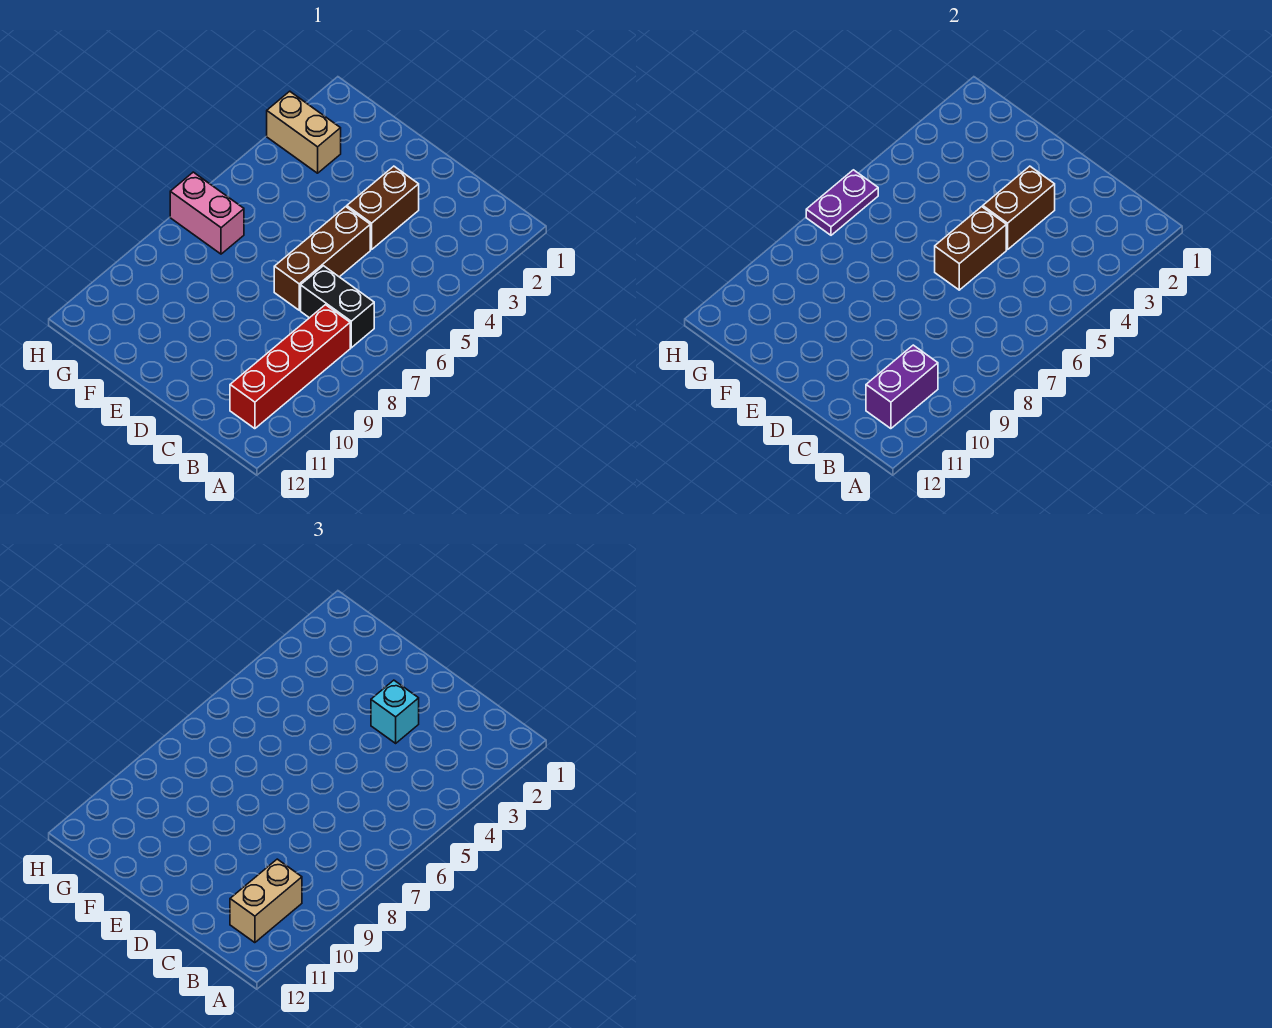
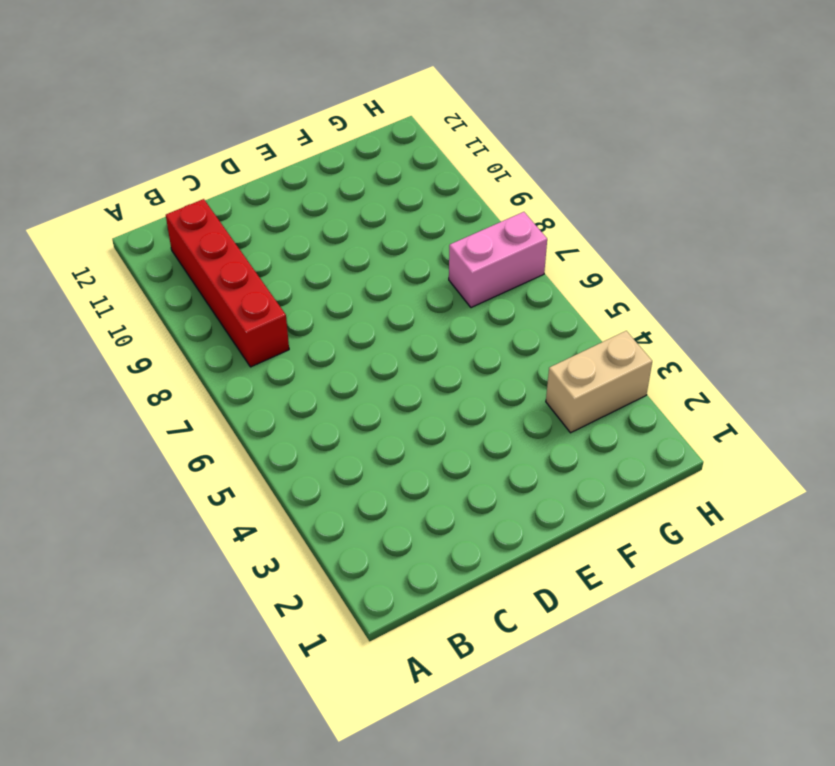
none -> black brick B7:C7 level 1
none -> brown brick D3:D4 level 1
none -> brown brick D5:D7 level 1

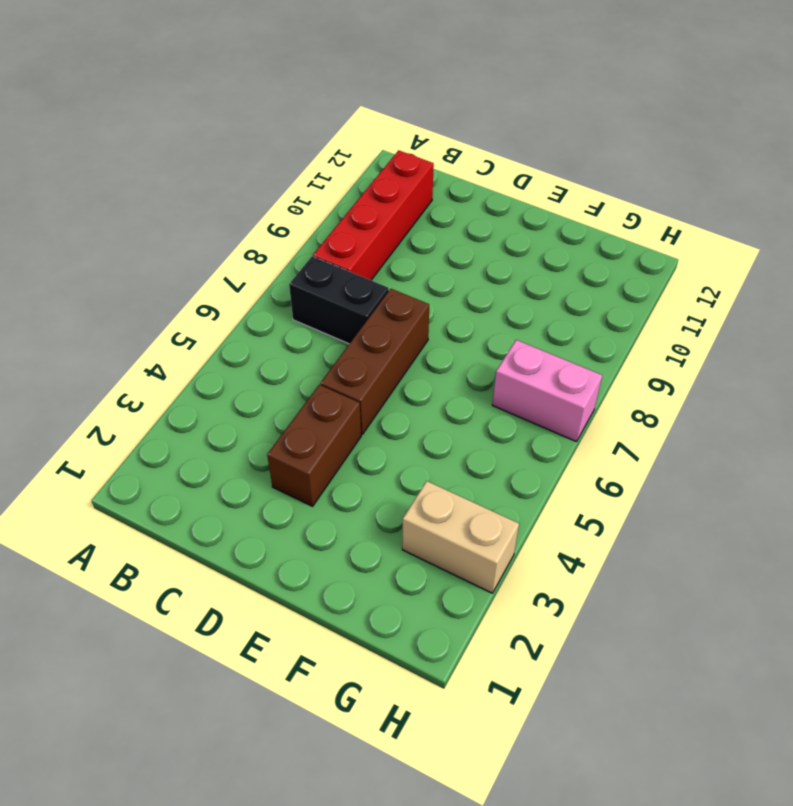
none -> purple brick B10:B11 level 2
none -> brown brick D3:D4 level 2
none -> brown brick D5:D6 level 2

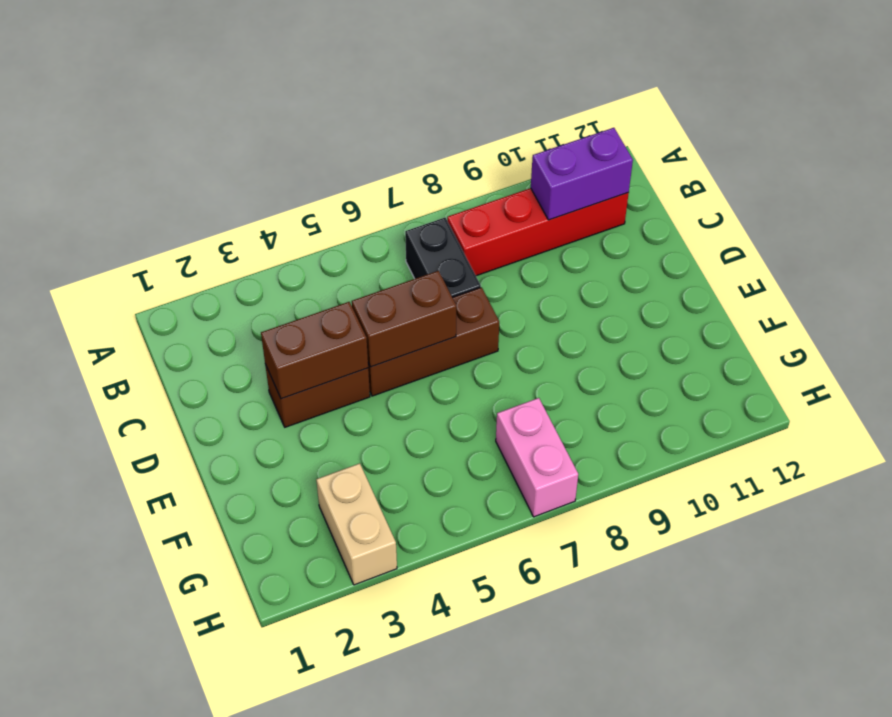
none -> purple plate H6:H7 level 2
none -> tan brick B10:B11 level 3
none -> cyan brick D3 level 3

